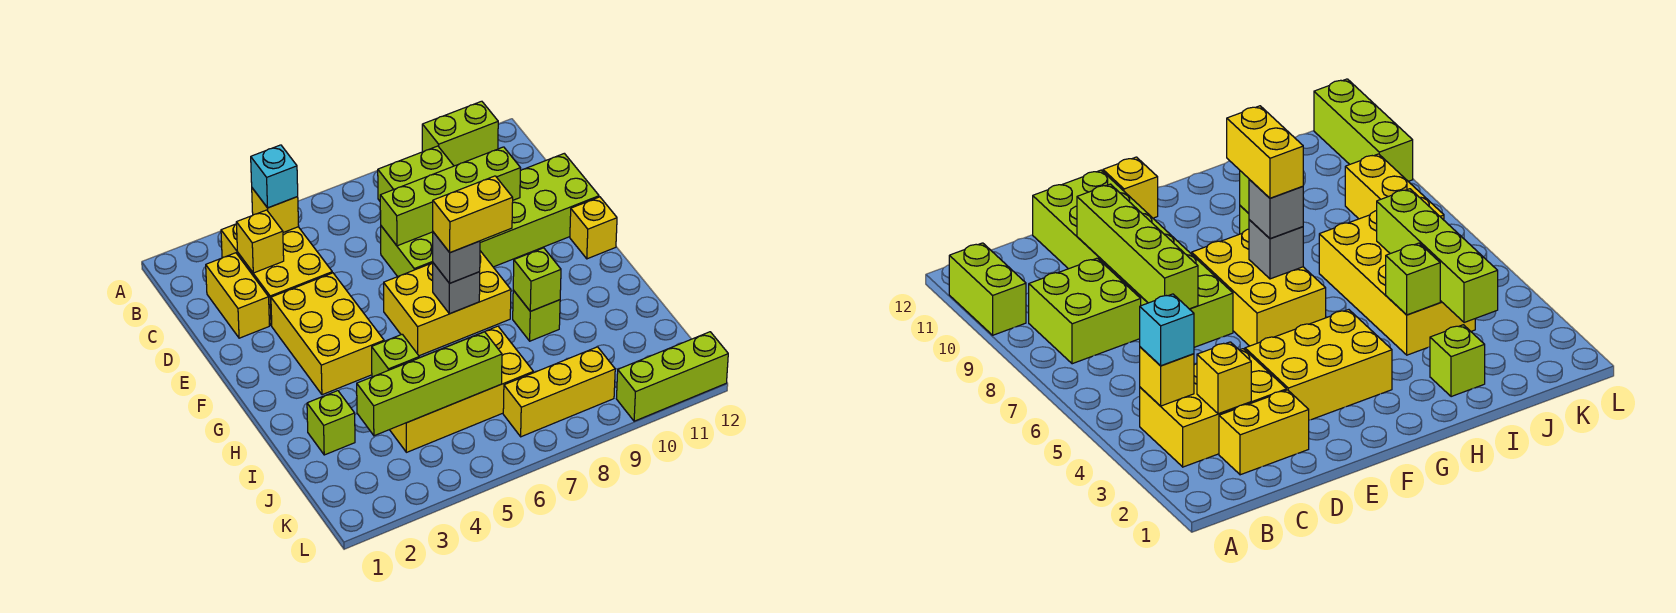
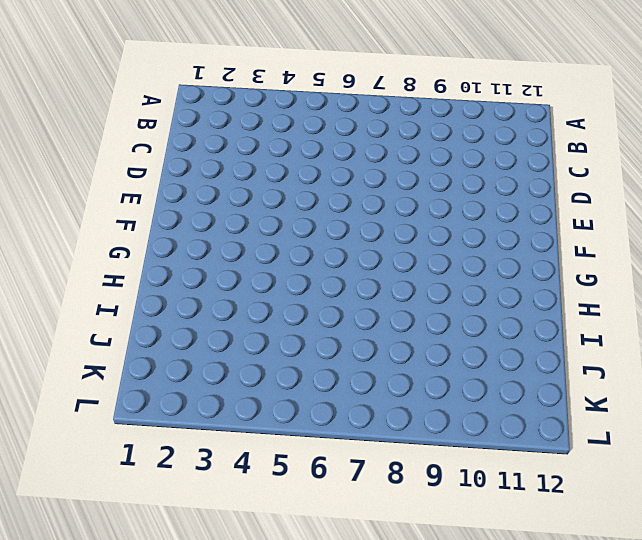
none -> lime brick A10:A11 level 1
none -> yellow brick B3:D4 level 1
none -> lime brick B8:C9 level 1

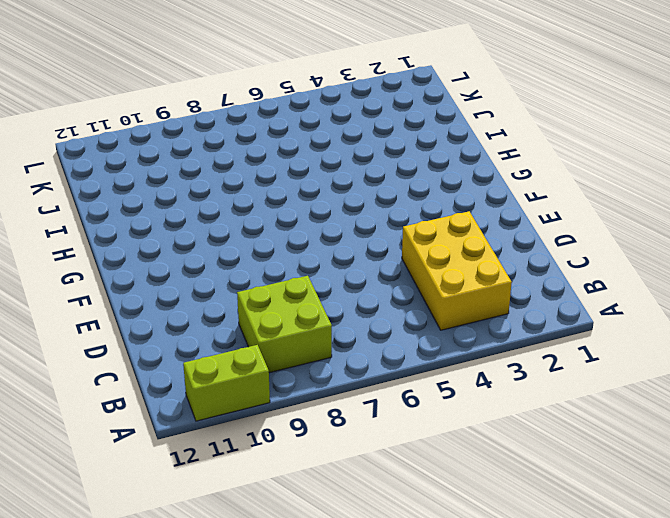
none -> yellow brick C2:D2 level 1
none -> lime brick D7:E12 level 1
none -> yellow brick E3:G4 level 1

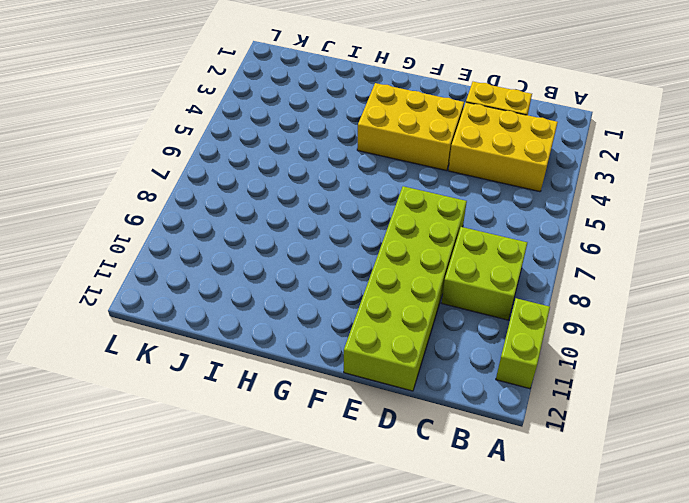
none -> yellow brick F6:G8 level 1
none -> yellow brick F12 level 1
none -> lime brick H9 level 1

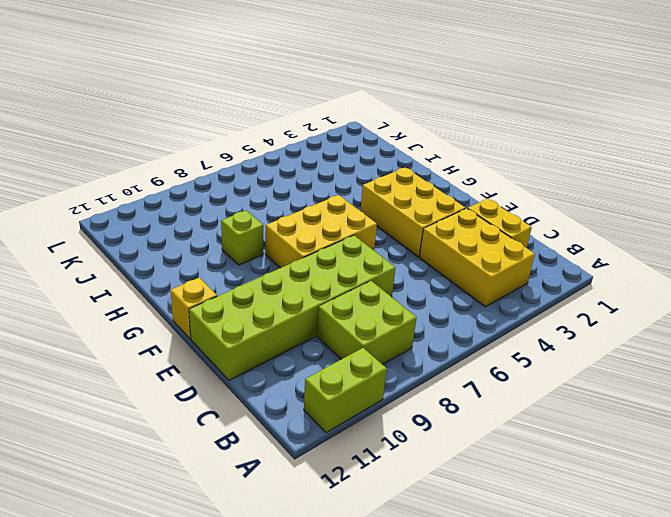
none -> lime brick I2 level 1
none -> yellow brick I4:J7 level 1
none -> yellow brick K7:K9 level 1

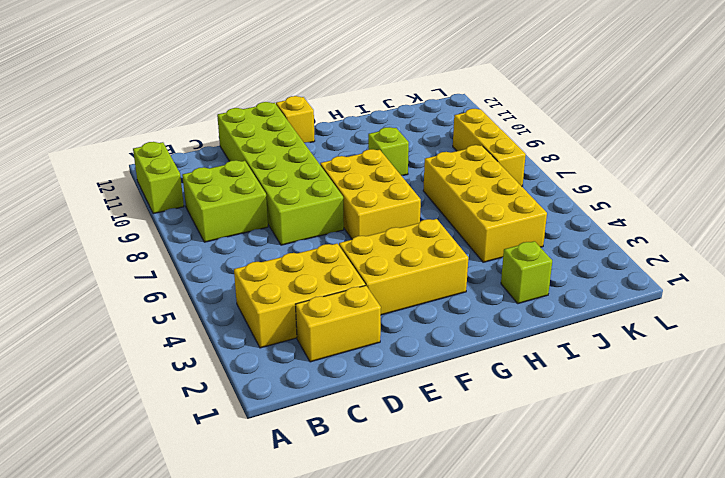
none -> lime brick L10:L12 level 1
none -> yellow brick B4 level 2
none -> yellow brick C3 level 2

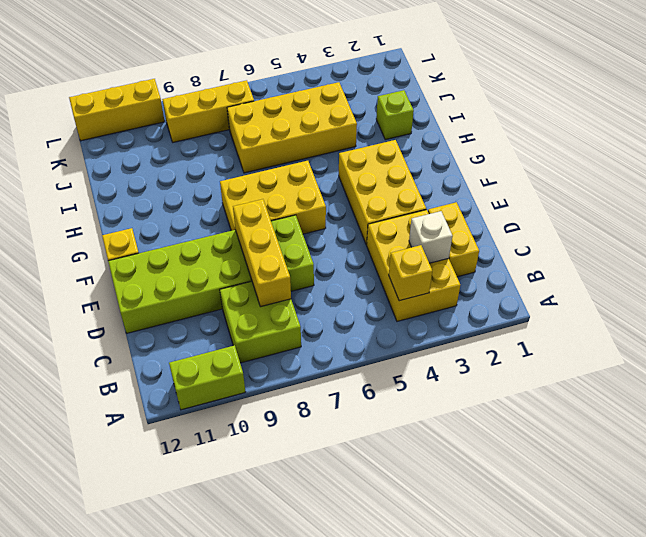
white brick C3 level 2 -> yellow brick C3 level 2
yellow brick C8:E8 level 2 -> lime brick D7:D10 level 2
yellow brick L10:L12 level 1 -> lime brick L10:L12 level 1
none -> lime brick H9 level 1
none -> grey brick G7 level 2
none -> lime brick H9 level 2

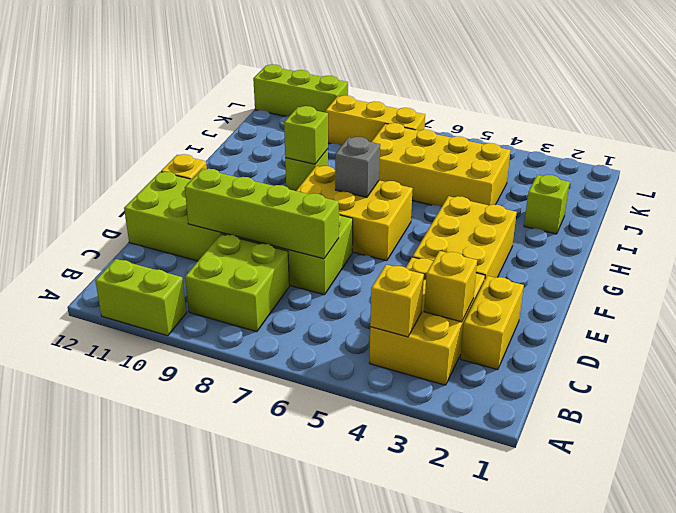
none -> lime brick I4 level 2
none -> lime brick J3:J6 level 2
none -> cyan brick B4 level 3

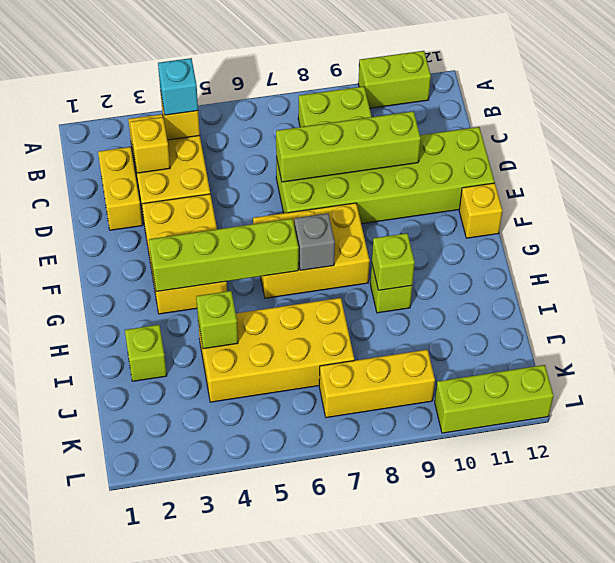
lime brick G3:G6 level 2 -> lime brick J3:J6 level 2
none -> grey brick G7 level 3
none -> yellow brick G7:G8 level 4

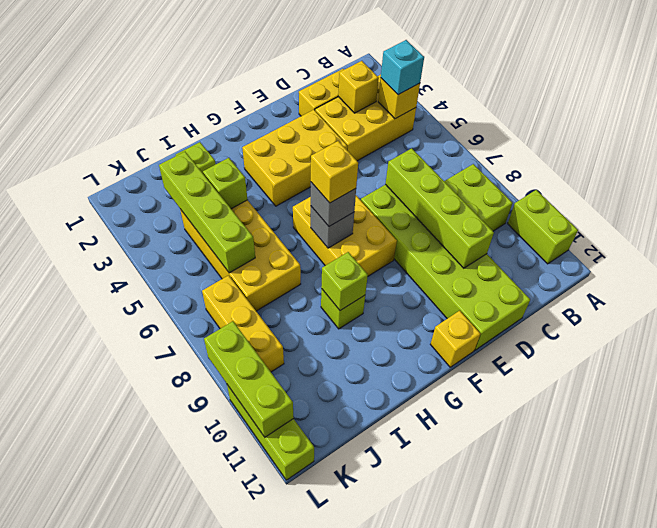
yellow brick G7 level 4 -> yellow brick G7:G8 level 4
lime brick L9:L11 level 2 -> none

